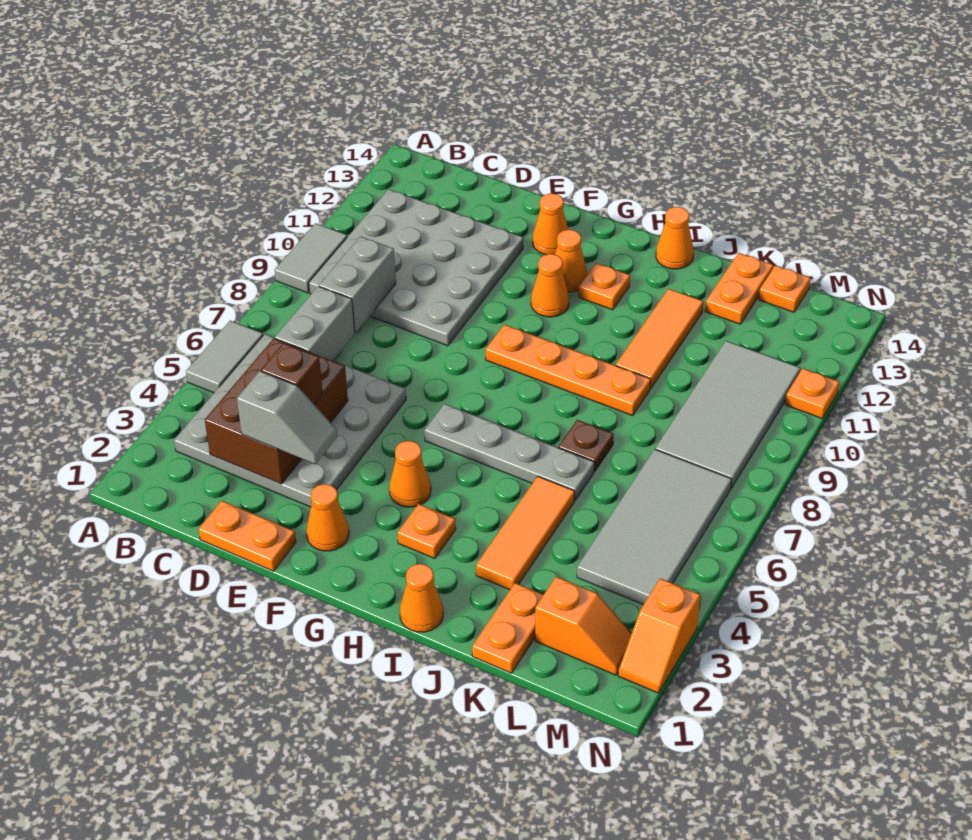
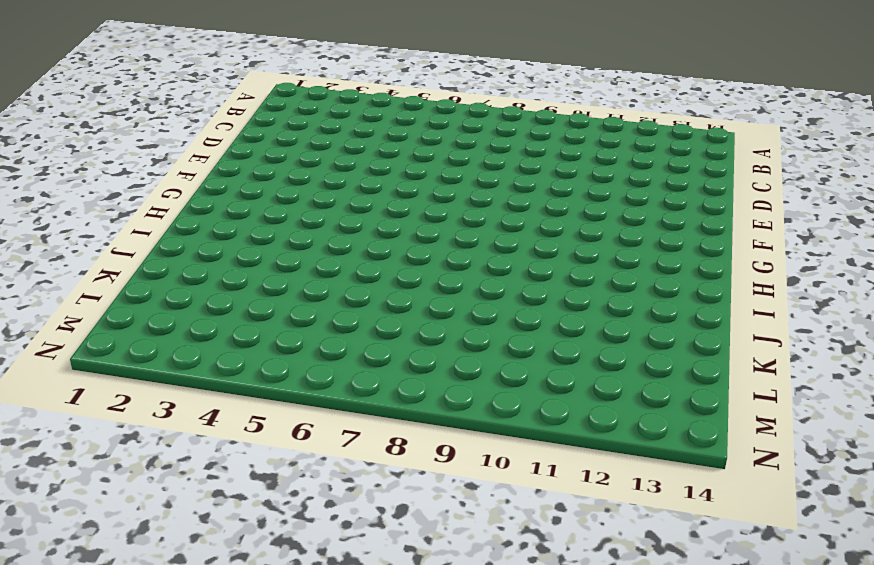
none -> grey tile A5:A6 level 1
none -> grey tile A9:A10 level 1
none -> grey plate B3:E6 level 1
none -> grey plate B9:E12 level 1

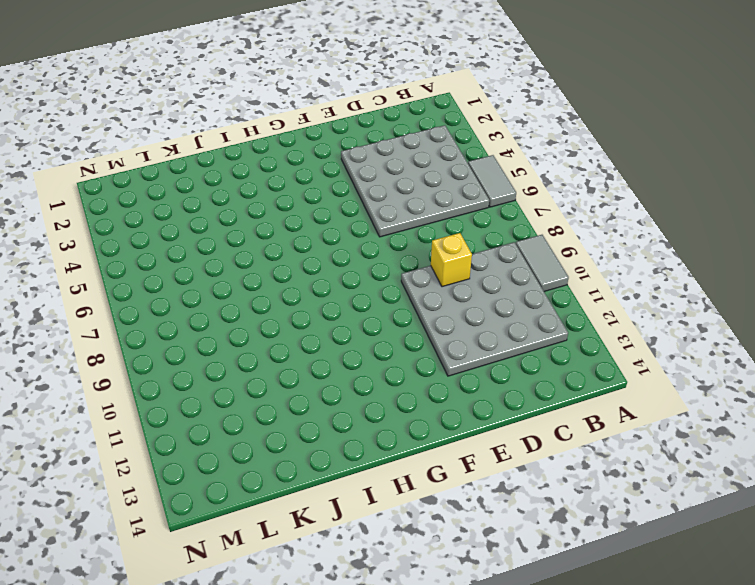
yellow brick D9 level 2 -> none
none -> orange plate D1:E1 level 1
none -> orange cone F2 level 1
none -> orange cone F13 level 1
none -> orange cone G4 level 1

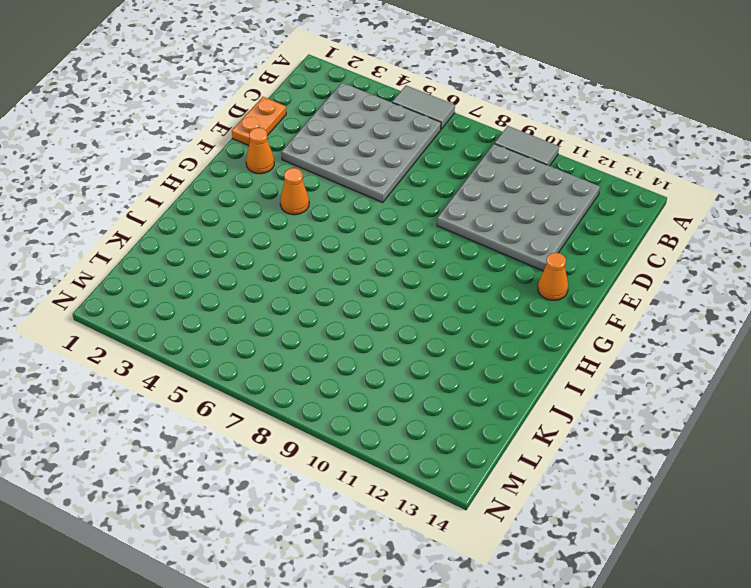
none -> grey plate G6:J6 level 1
none -> orange plate G9:J9 level 1
none -> orange cone G11 level 1
none -> orange cone G12 level 1

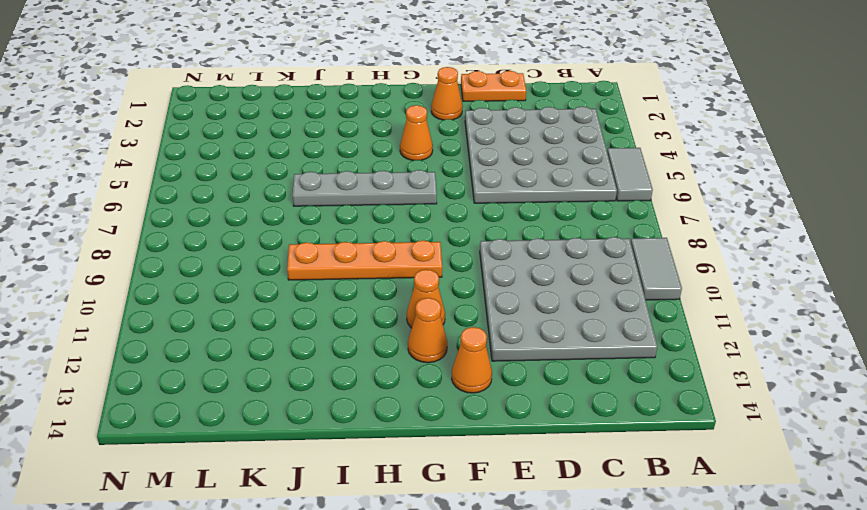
none -> orange plate H3 level 1
none -> orange plate H12 level 1
none -> orange cone I1 level 1
none -> orange cone I14 level 1

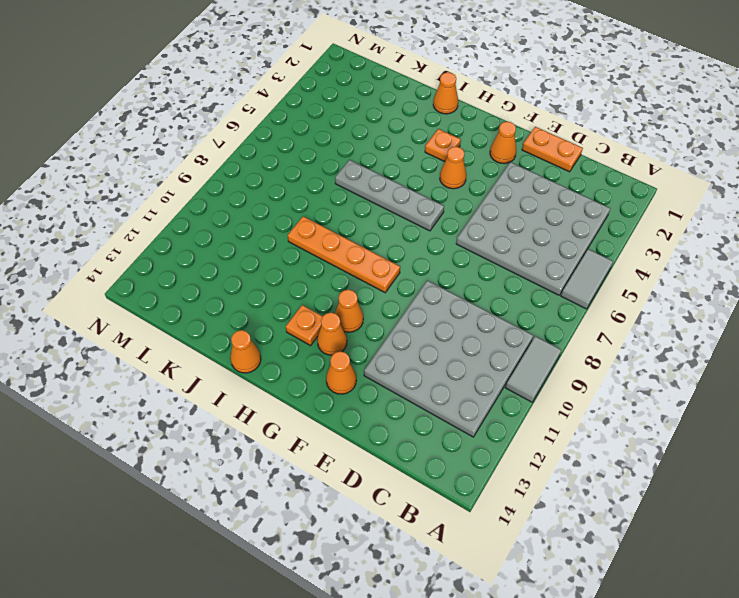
none -> orange tile J3:J5 level 1
none -> brown plate J7 level 1
none -> orange tile J10:J12 level 1
none -> orange plate K1:K2 level 1

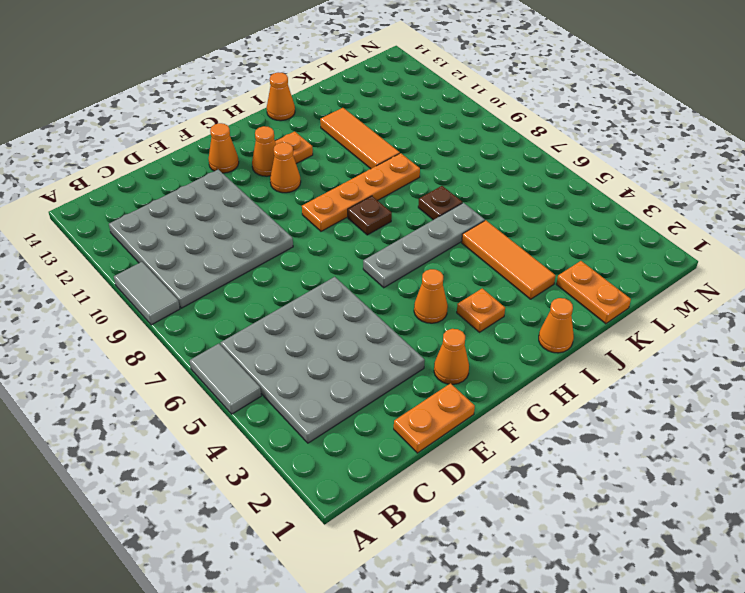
brown plate H8 level 1 -> none
none -> orange plate K13:K14 level 1
none -> orange slope L2:M2 level 1 top L
none -> grey tile L4:M7 level 1
none -> grey tile L8:M11 level 1

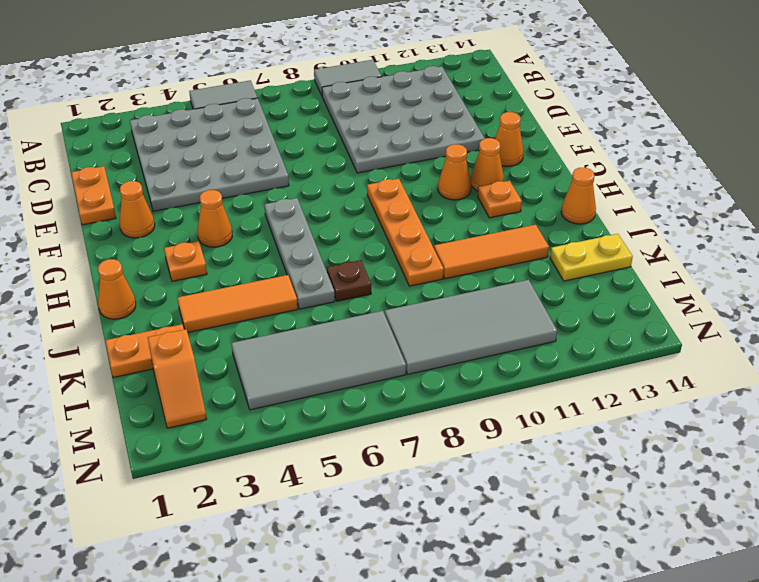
yellow plate K13:K14 level 1 -> orange plate K13:K14 level 1
none -> orange plate L14 level 1
none -> orange slope N2:N3 level 1 top 3
none -> orange plate N11 level 1
none -> brown brick C3:D5 level 2

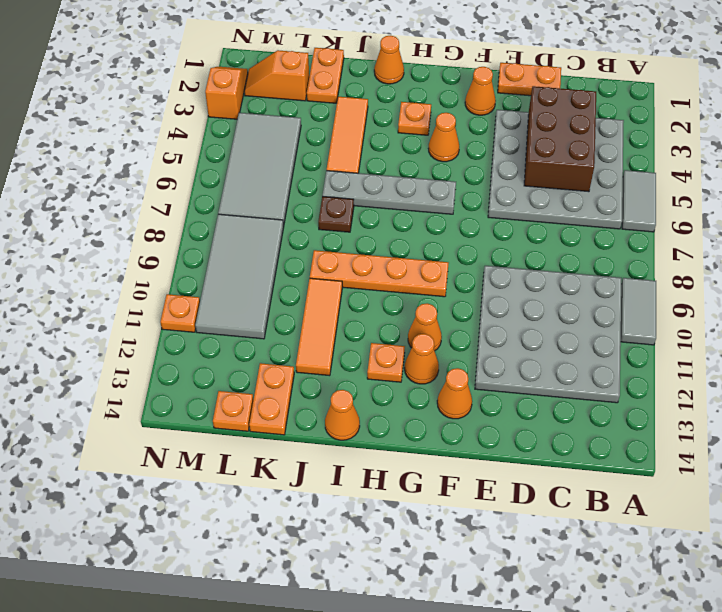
none -> grey brick C6:C7 level 2
none -> grey brick C8:C9 level 2
none -> grey slope D3:E3 level 3 top D
none -> brown brick D4 level 3

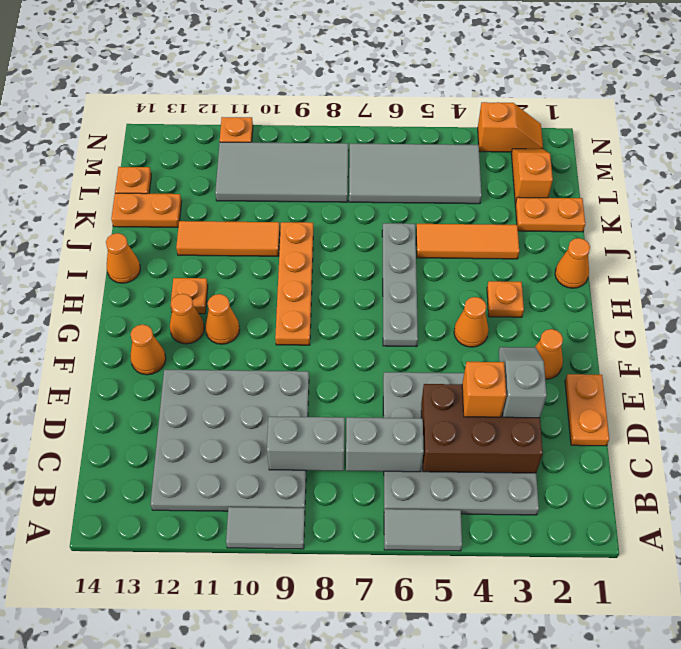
orange brick D4 level 3 -> brown brick D4 level 3
none -> brown plate J7 level 1

